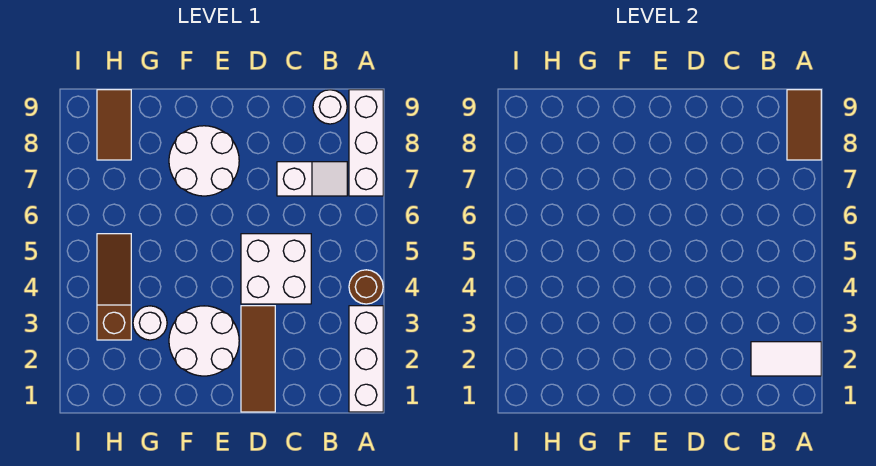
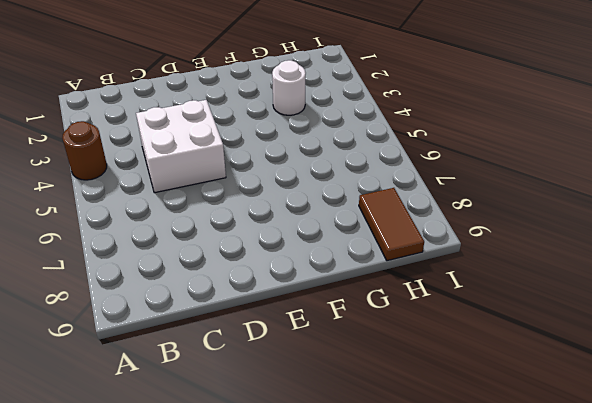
none -> white brick A1:A3 level 1
none -> white brick A7:A9 level 1
none -> white slope B7:C7 level 1 top C

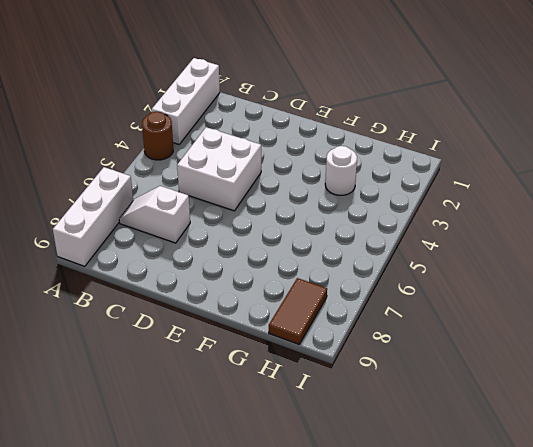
none -> white round brick B9 level 1
none -> brown tile D1:D3 level 1
none -> white round brick E2:F3 level 1

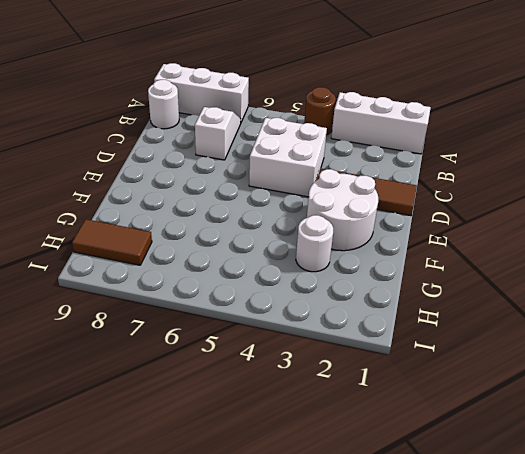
none -> white round brick E7:F8 level 1
none -> brown slope H3:H5 level 1 top 3
none -> white tile A2:B2 level 2

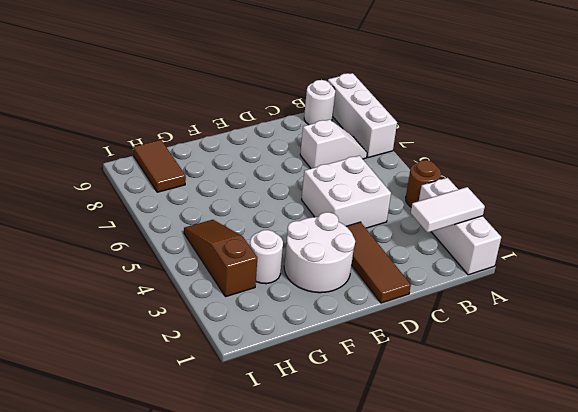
none -> white round brick E7:F8 level 1
none -> brown tile A8:A9 level 2

